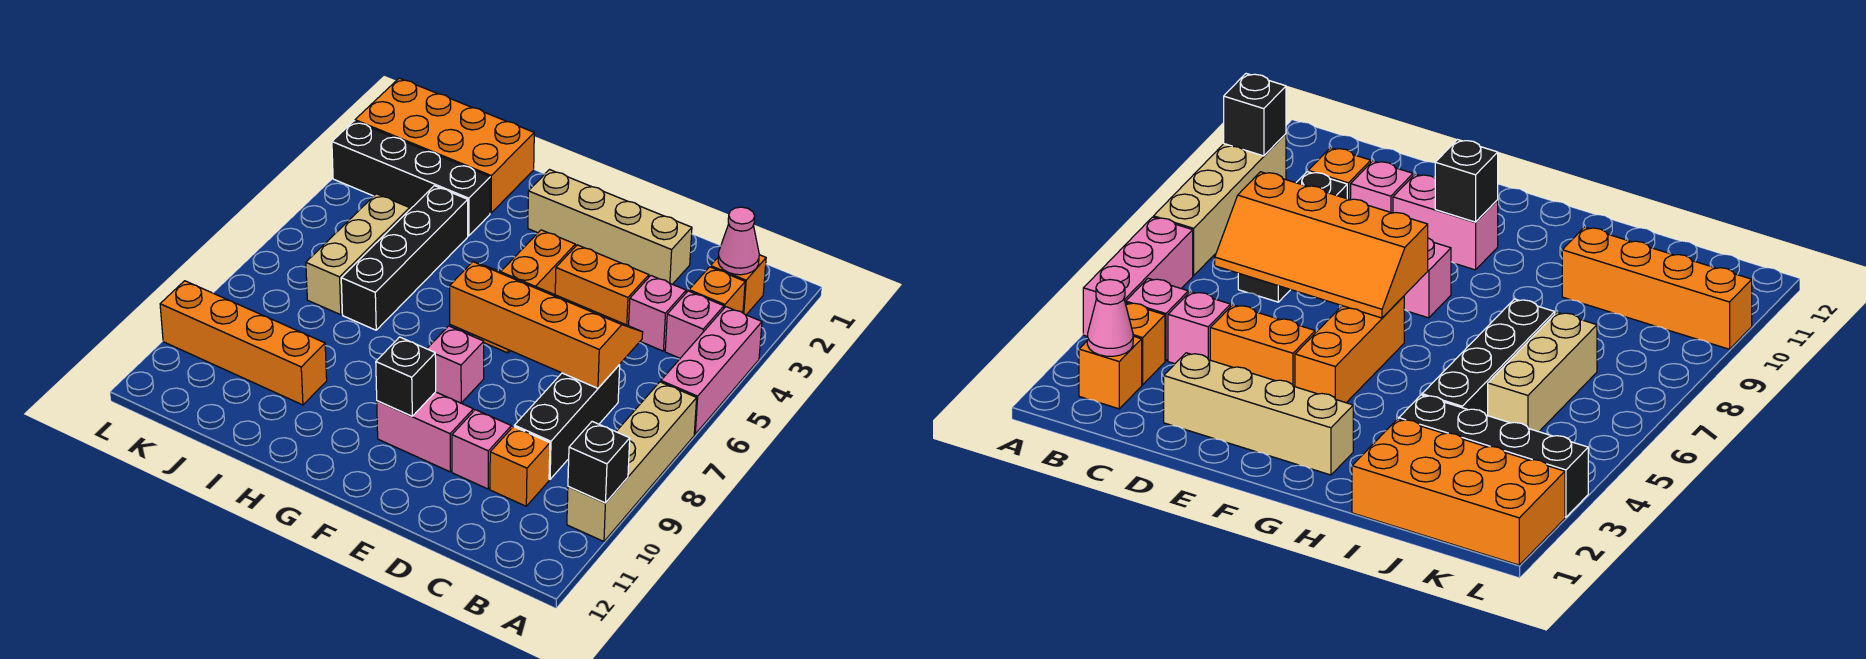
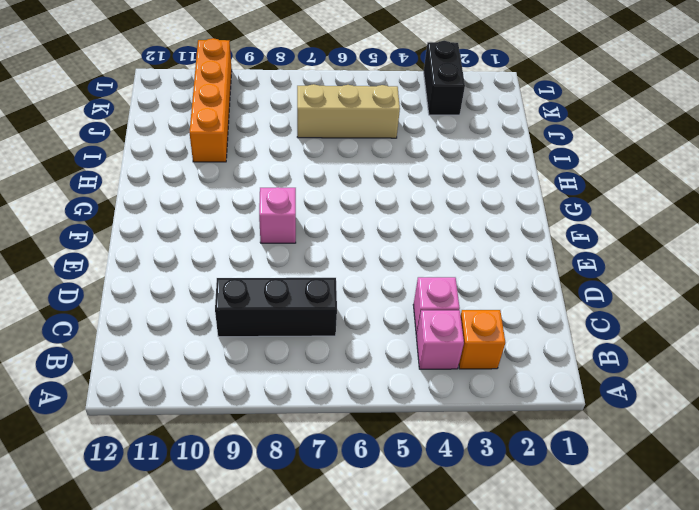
black brick K3:L3 level 1 -> black brick I3:L3 level 1
none -> pink brick A4:A6 level 1
none -> tan brick A7:A10 level 1
none -> orange brick B2 level 1

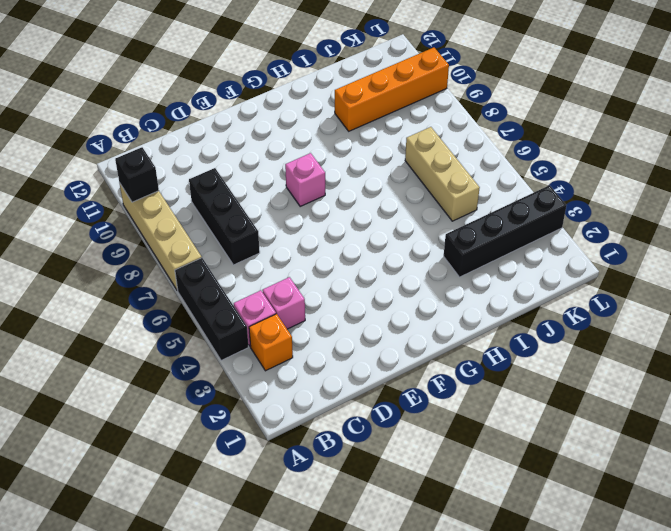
black brick A4:A6 level 1 -> pink brick A4:A6 level 1
none -> orange brick B2 level 1
none -> orange brick C10 level 1
none -> tan brick D2:G2 level 1

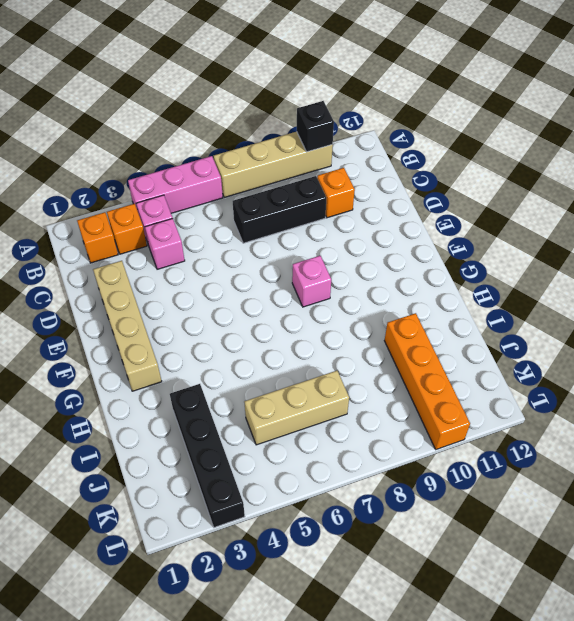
none -> orange brick D4:E4 level 1
none -> pink brick D10 level 1
none -> pink brick E10:F10 level 1

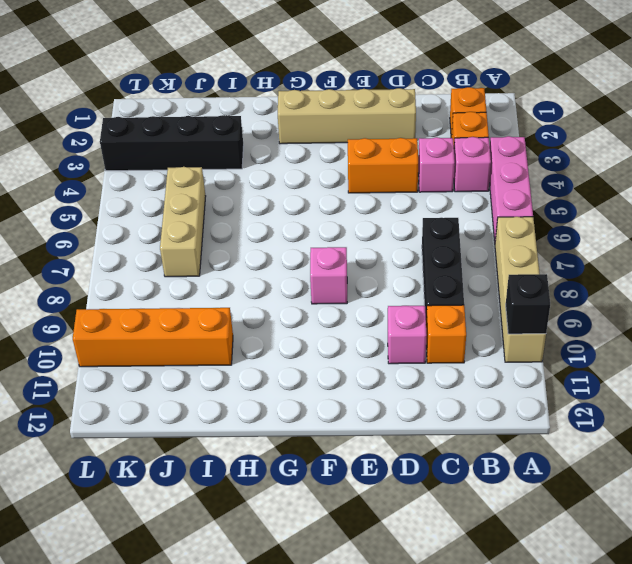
none -> pink brick E10:F10 level 1
none -> orange brick F4:F6 level 1
none -> orange brick I1:L2 level 1

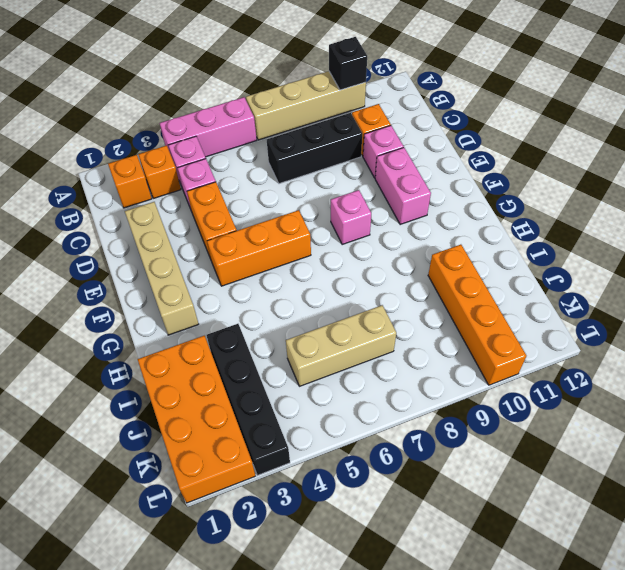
none -> black brick I4:I7 level 1
none -> pink cone B2 level 2
none -> orange slope C6:F7 level 2 top 7

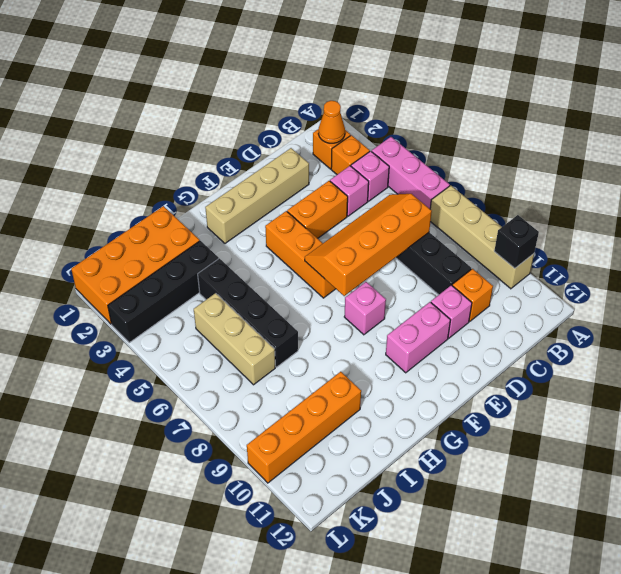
orange cone B2 level 2 -> pink cone B2 level 2
none -> black brick F10 level 2

